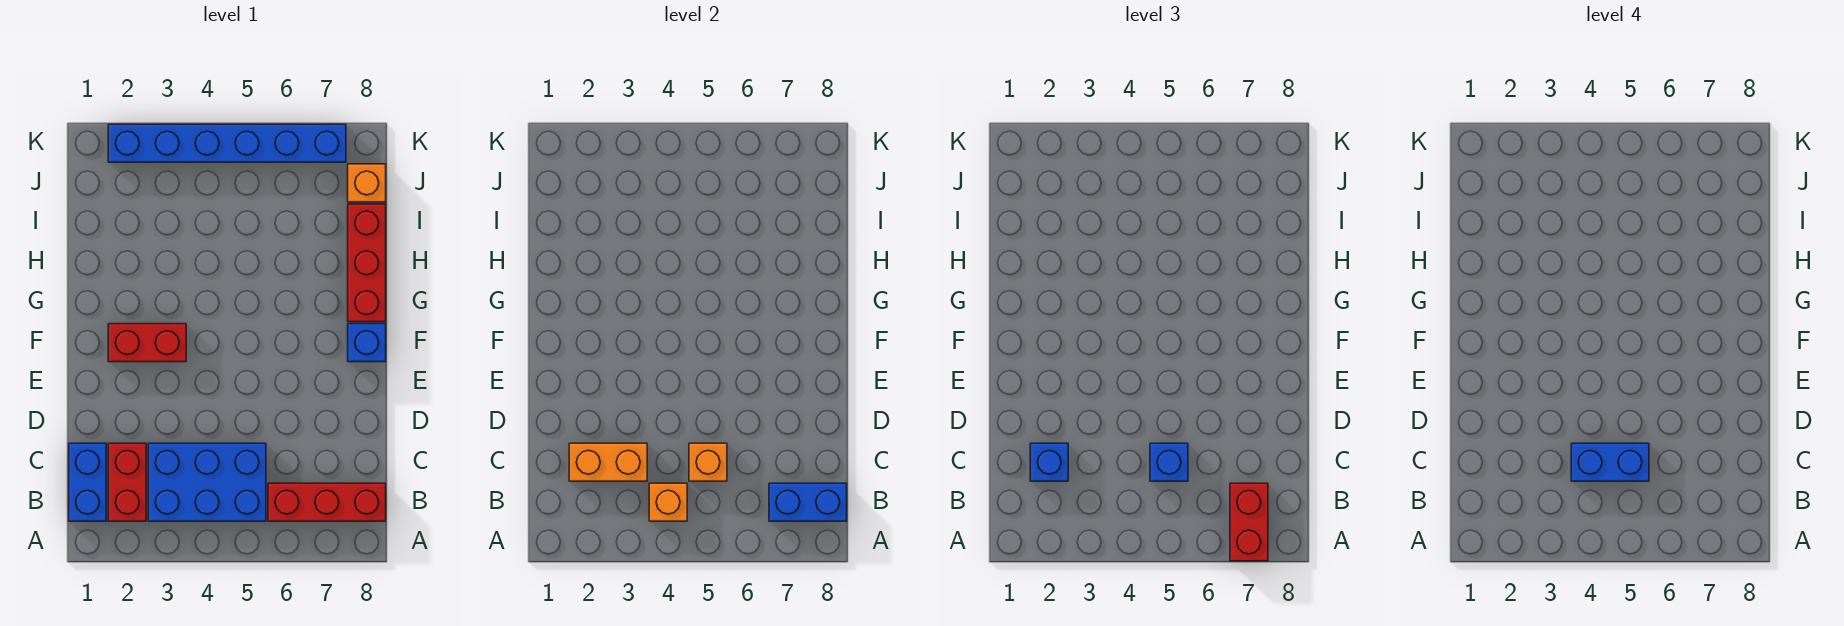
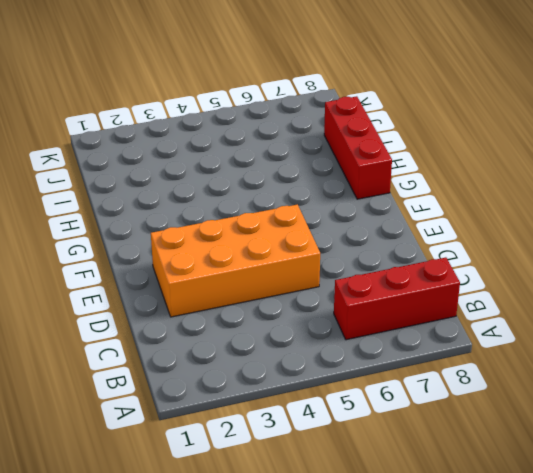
orange brick D2:E5 level 1 -> none
none -> blue brick B1:C1 level 1
none -> red brick B2:C2 level 1
none -> blue brick B3:C5 level 1

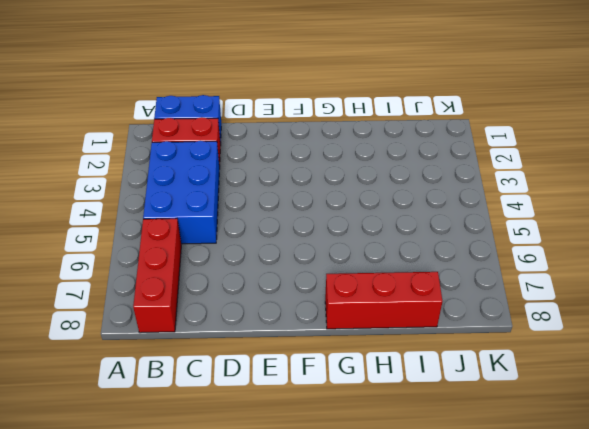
none -> red brick F2:F3 level 1
none -> blue brick F8 level 1
none -> orange brick J8 level 1

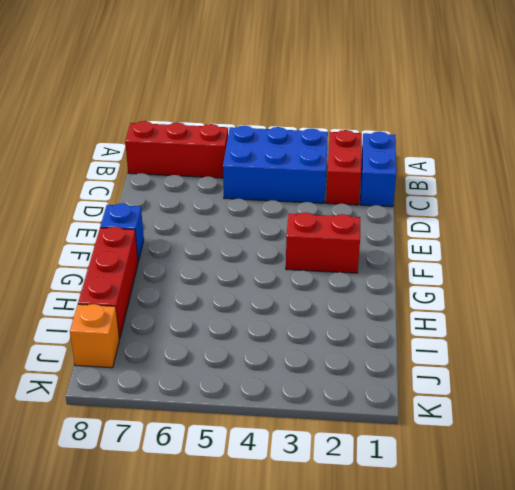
none -> blue brick K2:K7 level 1
none -> orange brick B4 level 2
none -> blue brick B7:B8 level 2

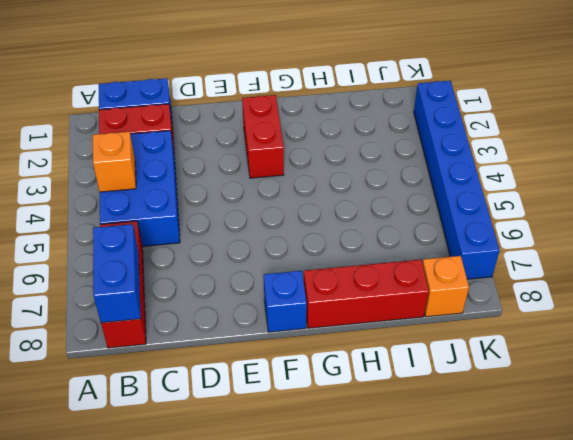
none -> orange brick C2:C3 level 2
none -> orange brick C5 level 2
none -> red brick A7:B7 level 3

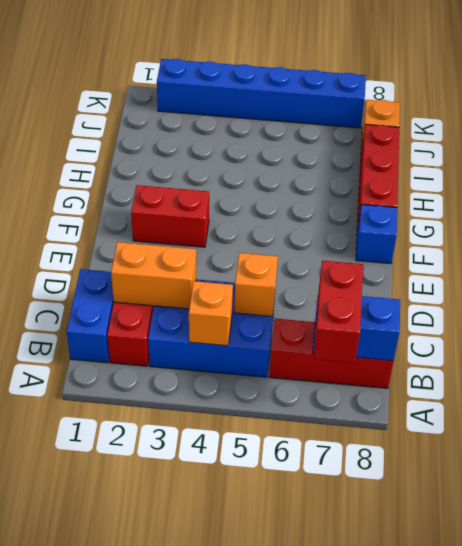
none -> blue brick C2 level 3
none -> blue brick C5 level 3
none -> blue brick C4:C5 level 4

